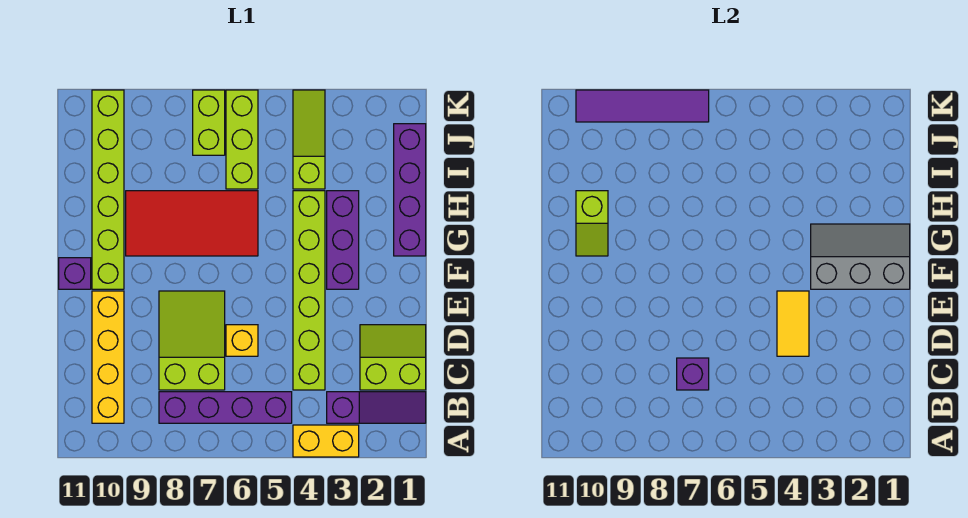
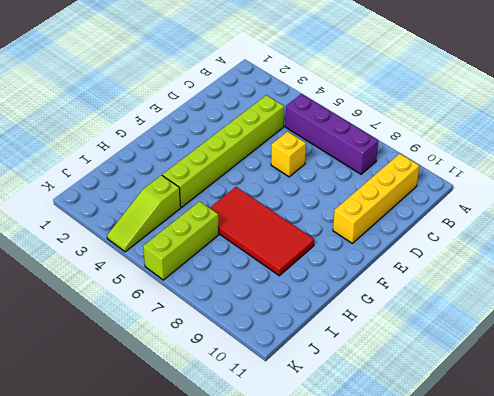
none -> yellow brick A3:A4 level 1
none -> purple slope B1:B3 level 1 top 3
none -> lime slope C1:D2 level 1 top C

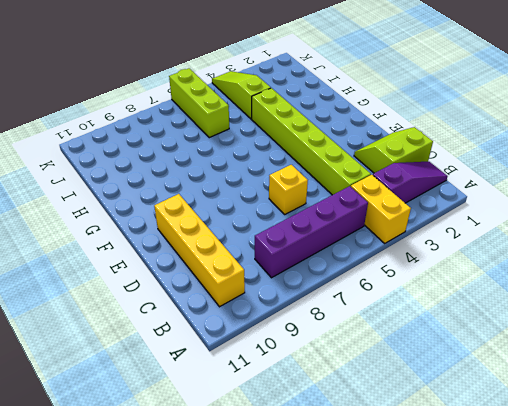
yellow brick A4:B4 level 1 -> yellow brick A3:A4 level 1
none -> lime slope C7:E8 level 1 top C
none -> purple brick F3:H3 level 1
none -> lime brick F10:K10 level 1

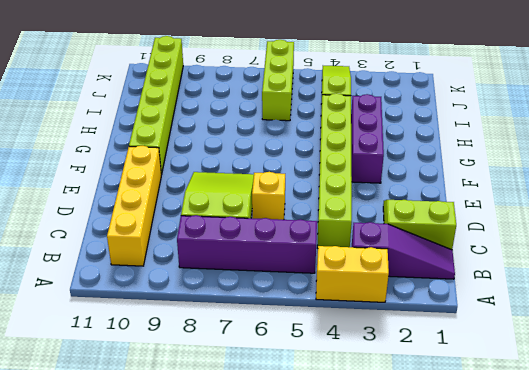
none -> purple brick F11 level 1
none -> purple brick G1:J1 level 1
none -> red tile G6:H9 level 1

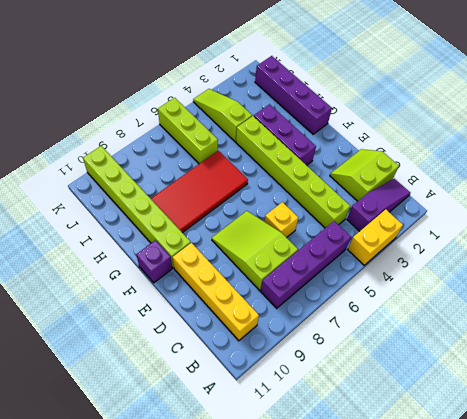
none -> lime brick J7:K7 level 1
none -> purple brick C7 level 2
none -> yellow tile D4:E4 level 2

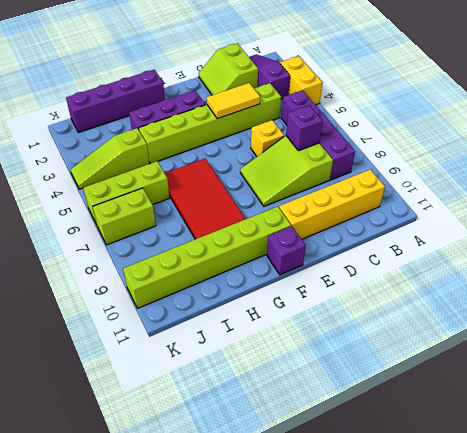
none -> grey slope F1:G3 level 2 top F
none -> lime slope G10:H10 level 2 top H
none -> purple tile K7:K10 level 2

